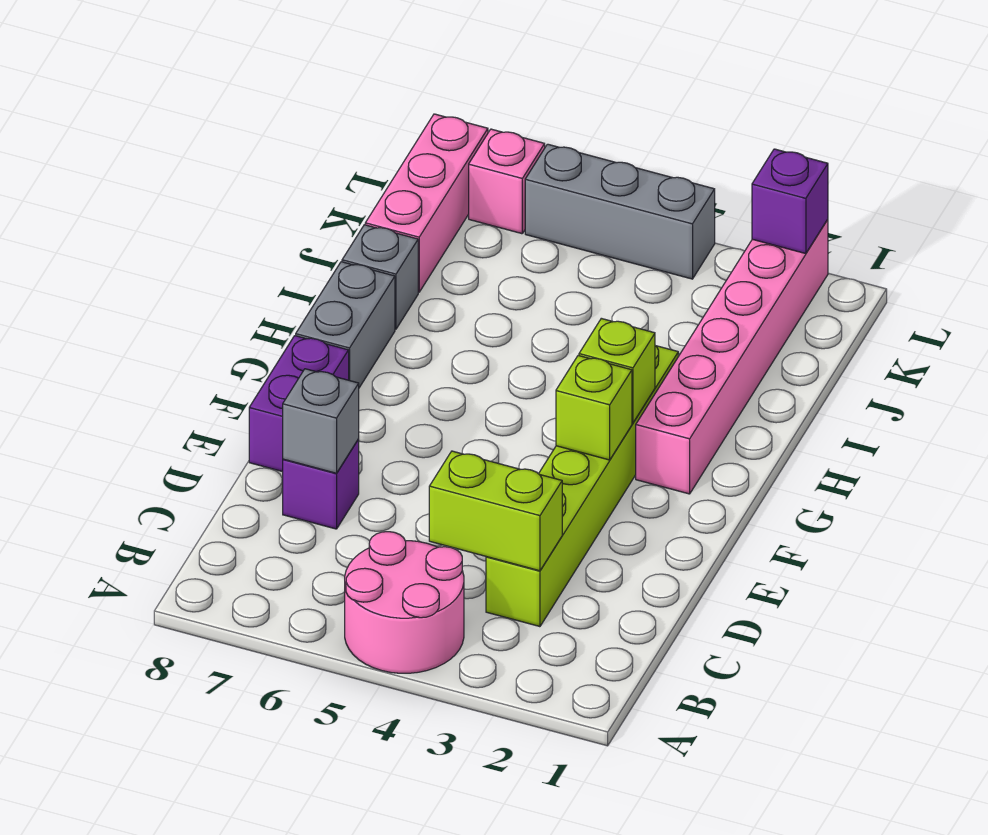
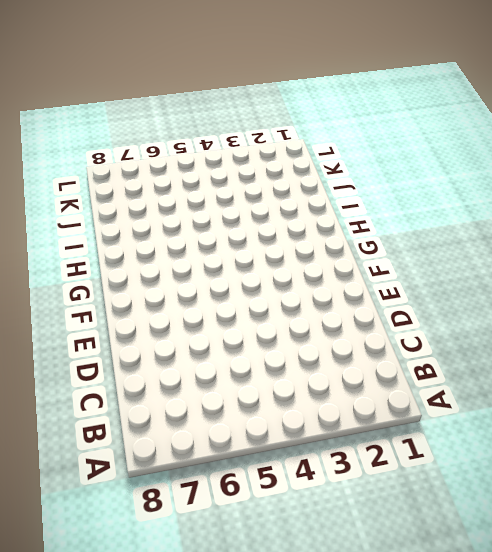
none -> pink round brick A4:B5 level 1
none -> lime brick C3:H3 level 1
none -> purple brick D7 level 1

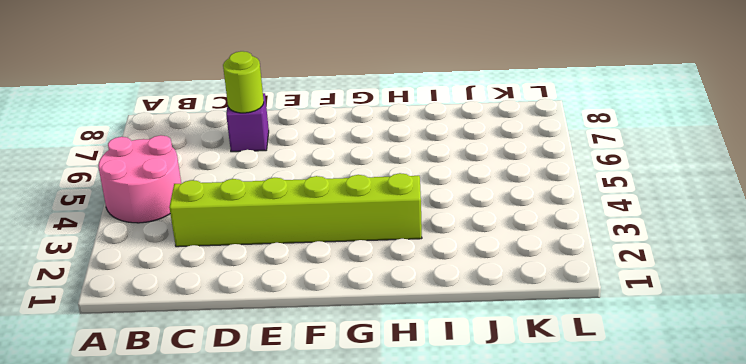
lime round brick D7 level 2 -> grey brick D7 level 2
none -> purple brick E8:F8 level 1
none -> pink brick G2:L2 level 1
none -> grey brick G8:H8 level 1

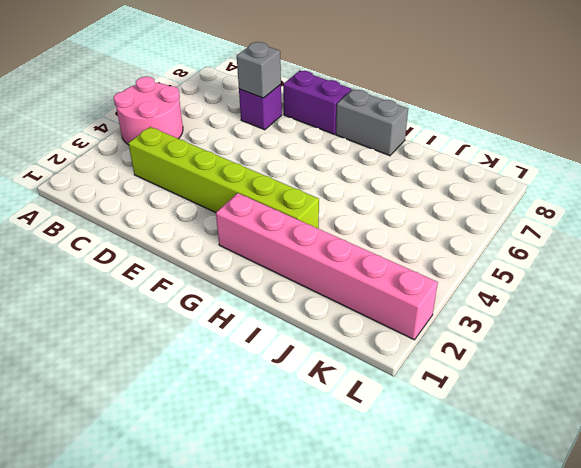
none -> grey brick I8 level 1
none -> pink brick J8:L8 level 1
none -> grey brick L4:L6 level 1

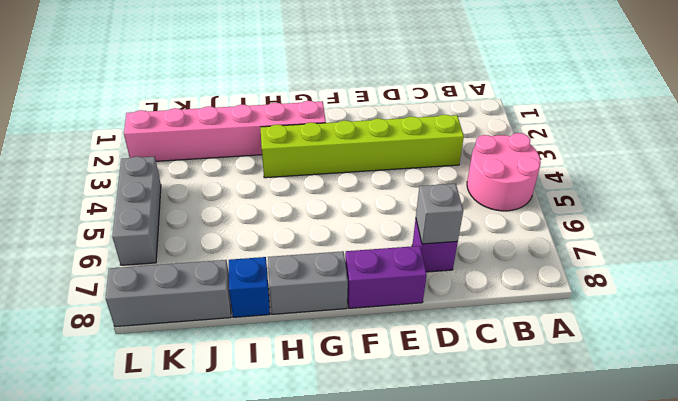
blue brick I8 level 1 -> grey brick I8 level 1
grey brick J8:L8 level 1 -> pink brick J8:L8 level 1
none -> pink brick L7 level 1
none -> lime brick C3:C4 level 2
none -> lime brick F3 level 2

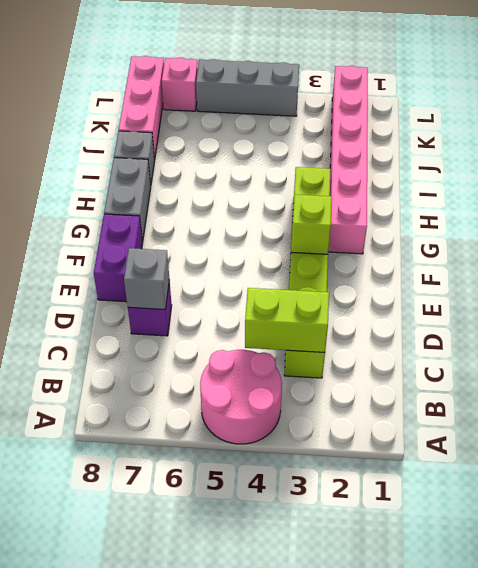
none -> lime brick G3 level 2
none -> purple brick L2 level 2

